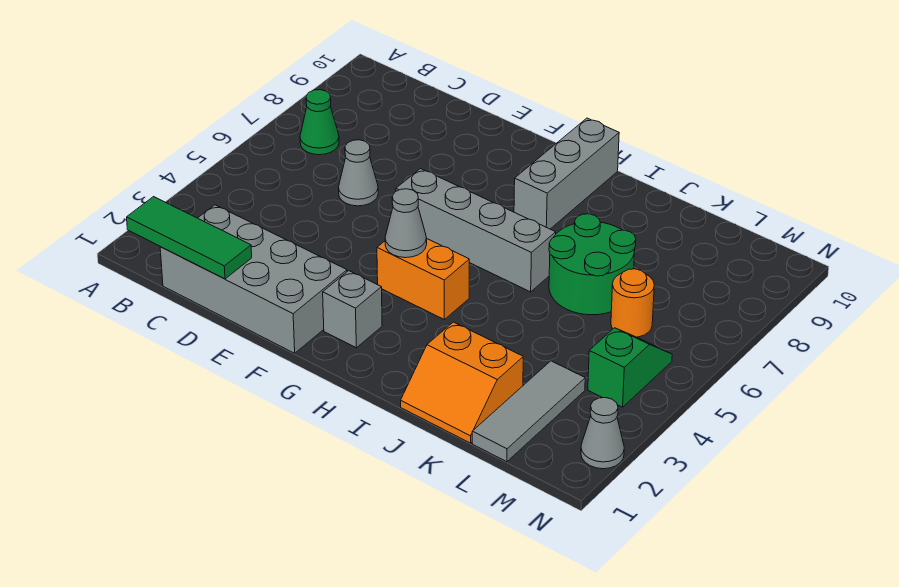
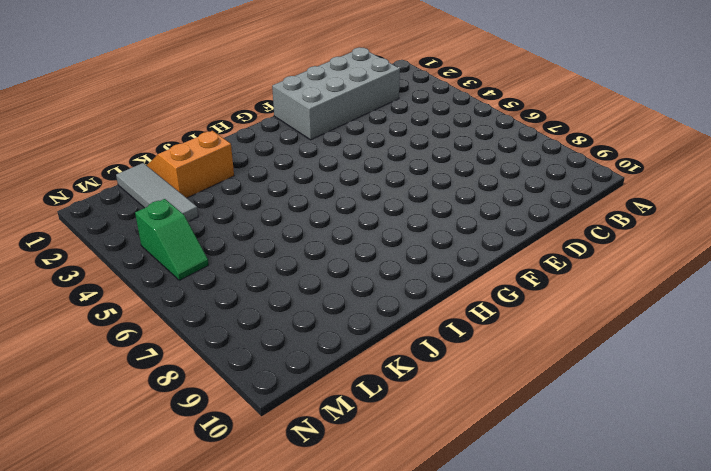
none -> green cone B7 level 1
none -> grey cone D6 level 1
none -> grey brick F6:I6 level 1

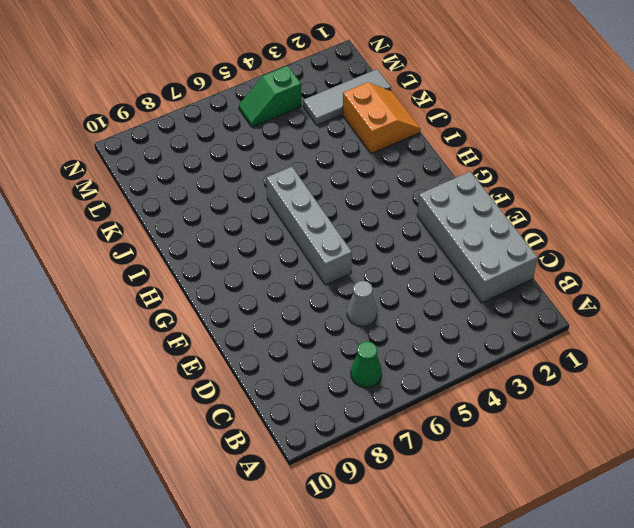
none -> grey brick G2 level 1
none -> orange brick G4:H4 level 1
none -> grey brick H8:H10 level 1

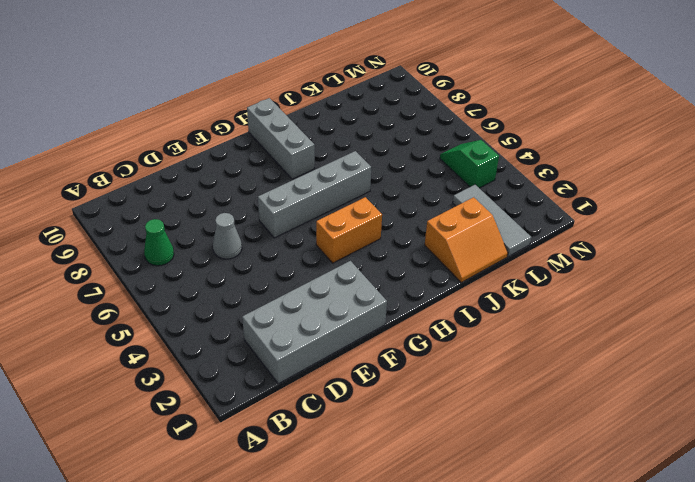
none -> grey brick G2 level 1
none -> green round brick J6:K7 level 1
none -> orange round brick L6 level 1

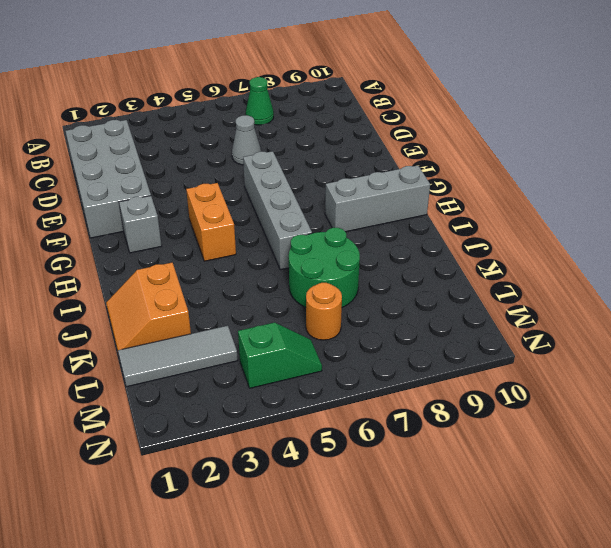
none -> grey cone N2 level 1
none -> green tile B1:D1 level 2
none -> grey cone G4 level 2

